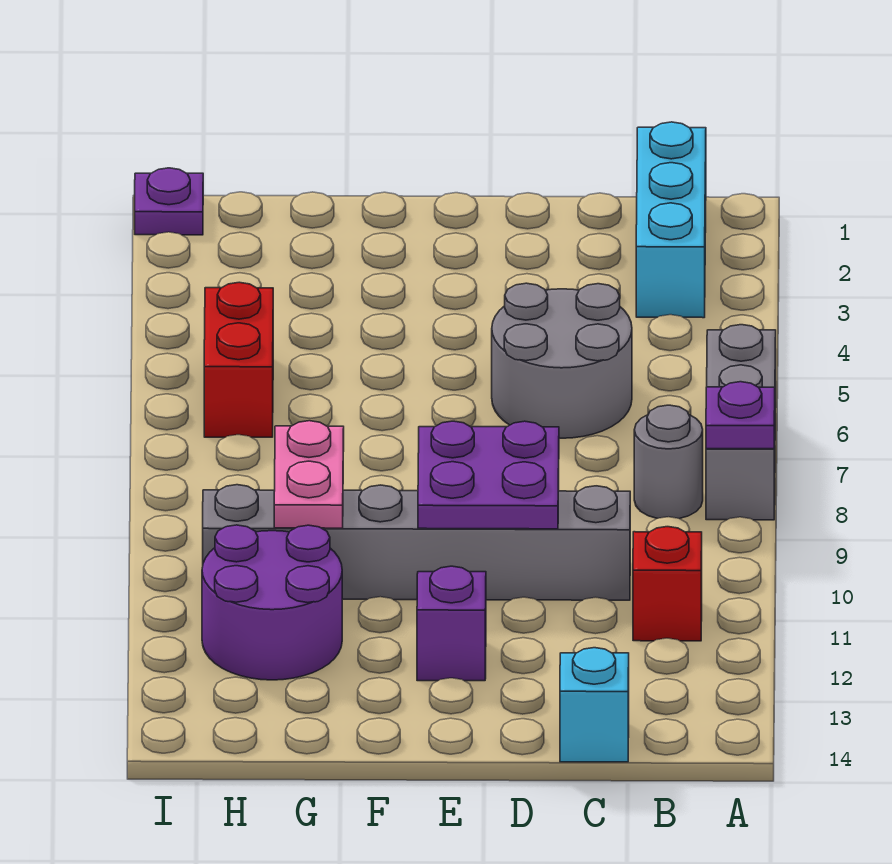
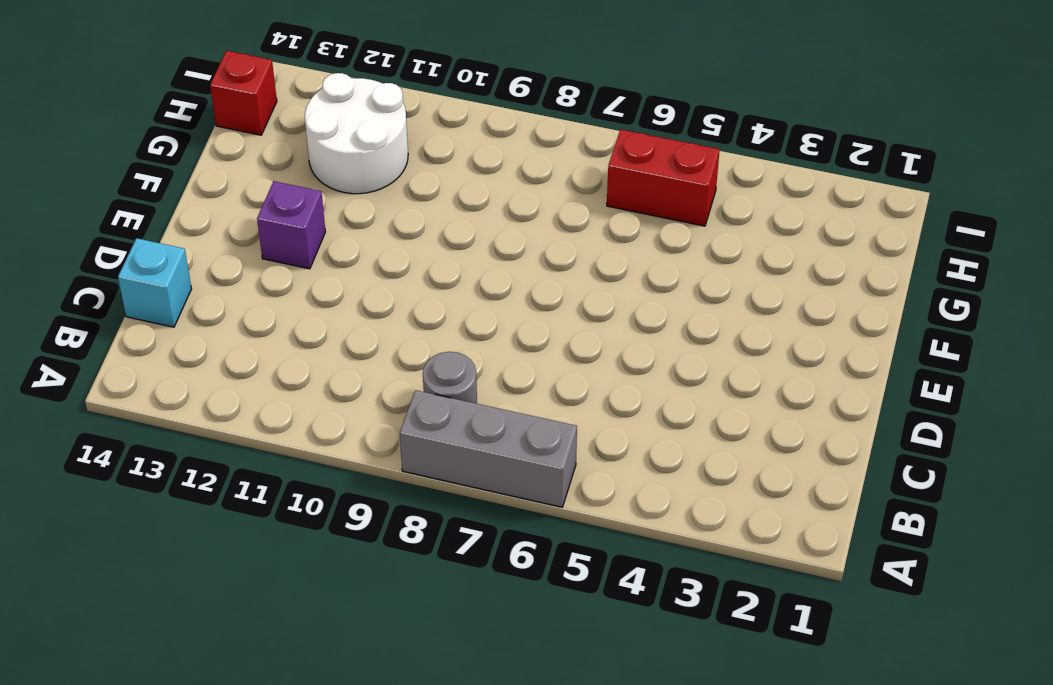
white round brick G11:H12 level 1 -> purple round brick G11:H12 level 1
red brick H14 level 1 -> red brick B11 level 1
none -> cyan brick B1:B3 level 1
none -> grey round brick C5:D6 level 1
none -> grey brick C10:H10 level 1

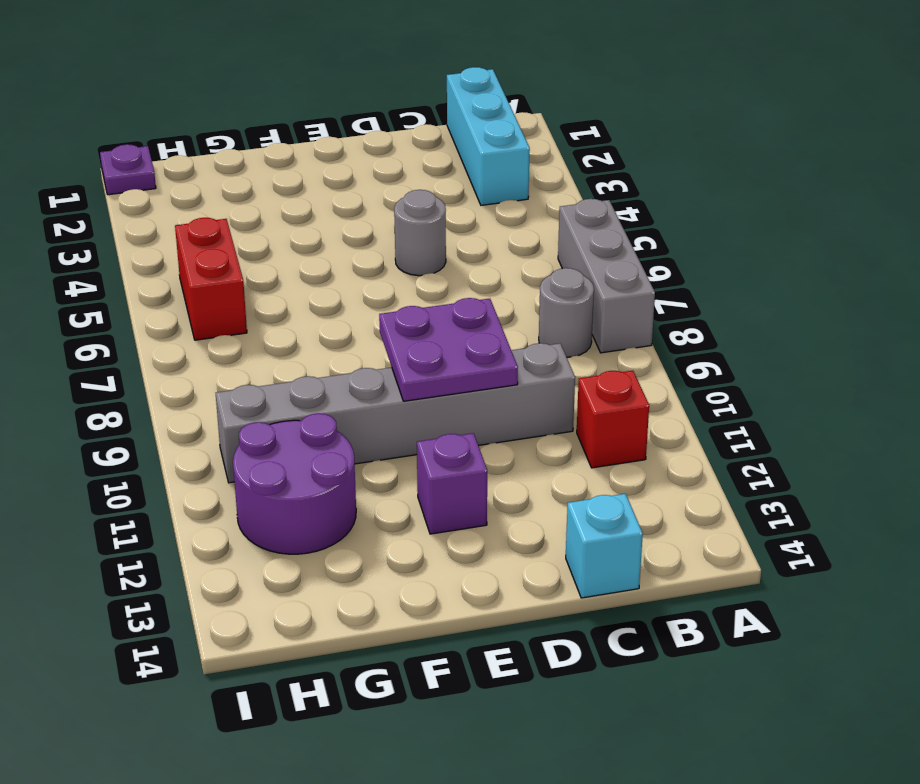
grey round brick D5 level 1 -> grey round brick C5:D6 level 1
none -> purple plate A8 level 2
none -> pink plate G9:G10 level 2

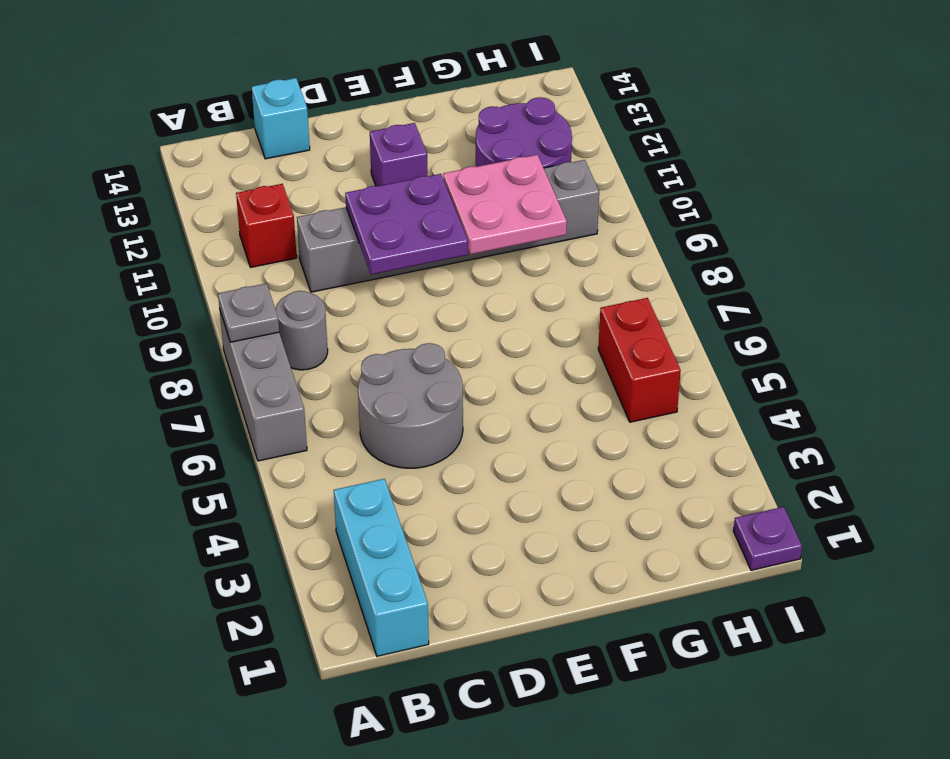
grey plate A8 level 2 -> purple plate A8 level 2
pink plate F9:G10 level 2 -> pink plate G9:G10 level 2

